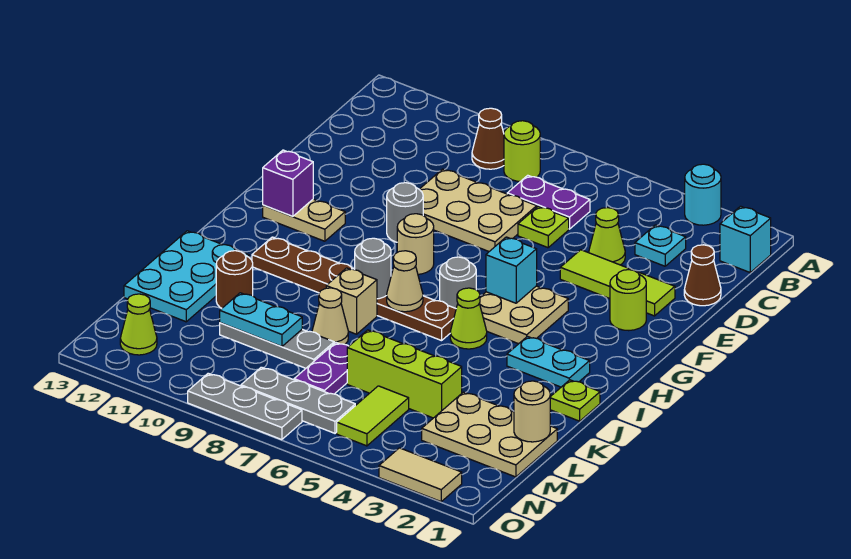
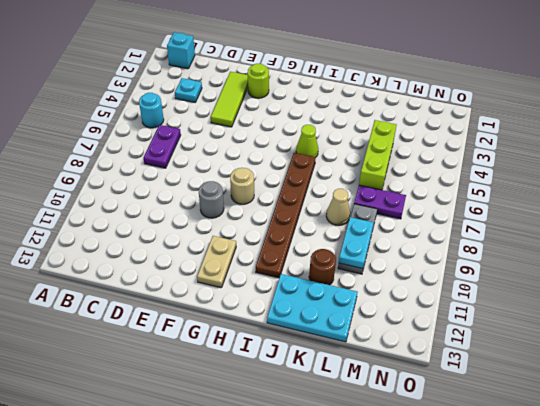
cyan round brick B5 level 1 -> cyan round brick A3 level 1
none -> lime round brick B8 level 1
none -> brown cone B9 level 1
none -> brown cone D1 level 1
none -> lime cone D4 level 1

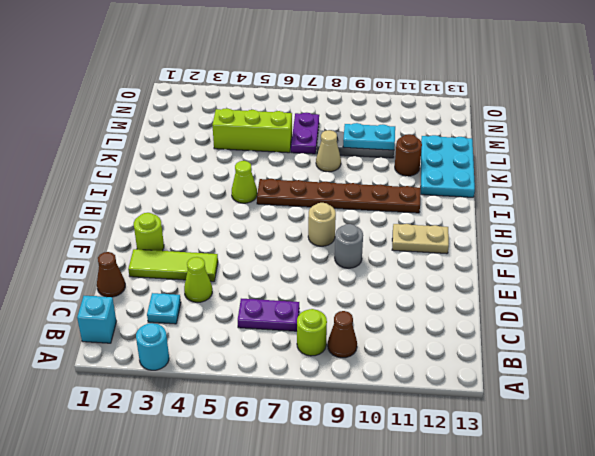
none -> lime plate D6 level 1
none -> tan plate D7:E9 level 1
none -> tan plate G4:H5 level 1
none -> grey round brick H6 level 1

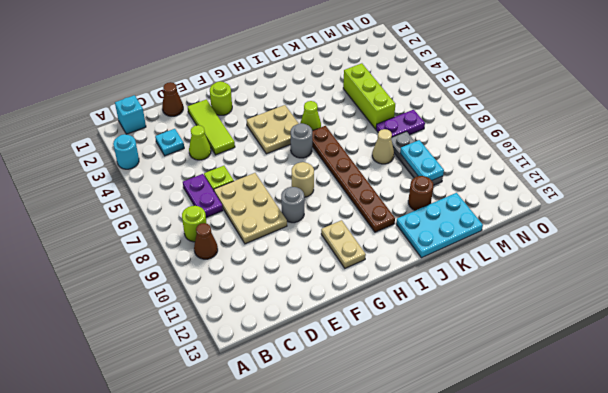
none -> cyan plate I2:I3 level 1
none -> lime plate J1 level 1
none -> tan brick J8 level 1
none -> tan plate L1:M3 level 1

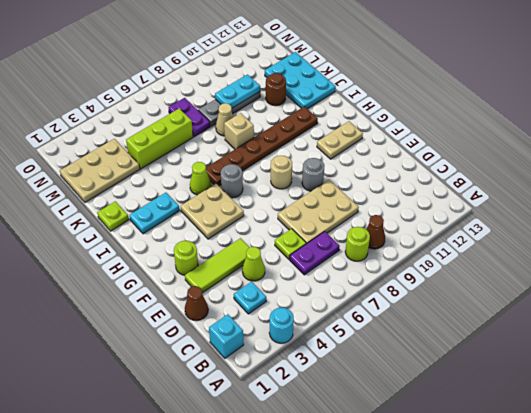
none -> lime tile M5:N5 level 1
none -> grey plate N6:N8 level 1
none -> lime cone N12 level 1
none -> tan tile O2:O3 level 1

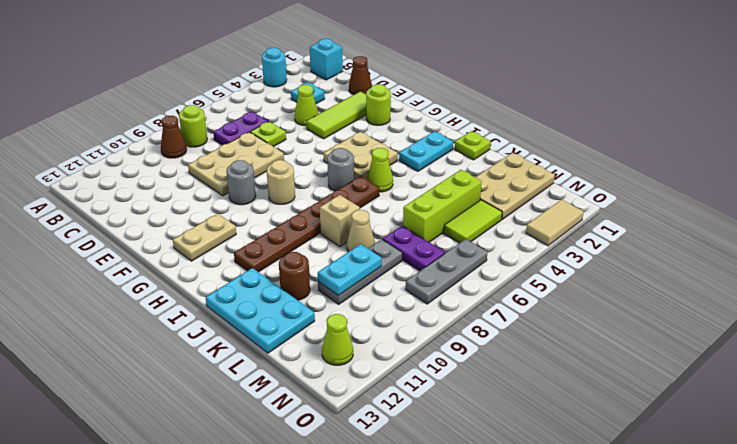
lime tile M4:M5 level 1 -> lime tile M5:N5 level 1
none -> grey plate O7:O9 level 1
none -> cyan brick G5 level 2
none -> purple brick G12 level 2
none -> tan cone I7 level 2

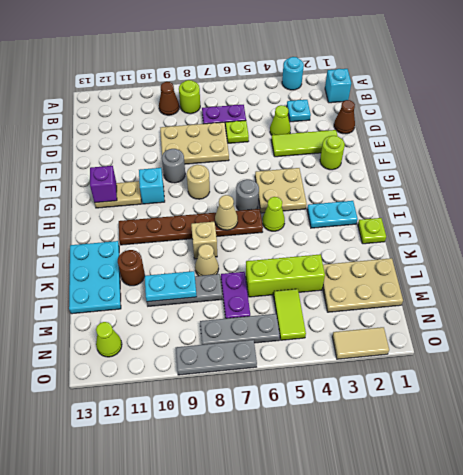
cyan brick G10 level 1 -> cyan brick G5 level 2
none -> grey round brick I8 level 2
none -> tan round brick L1 level 2

